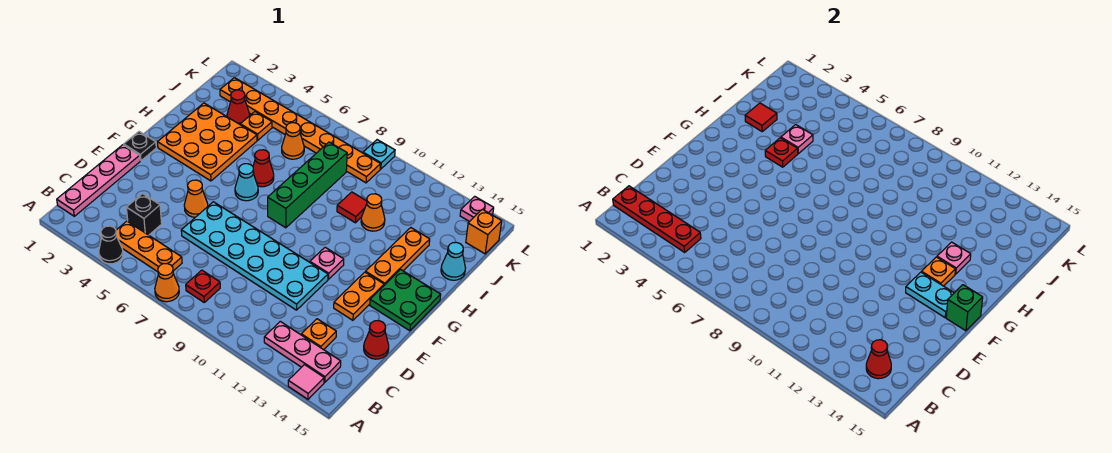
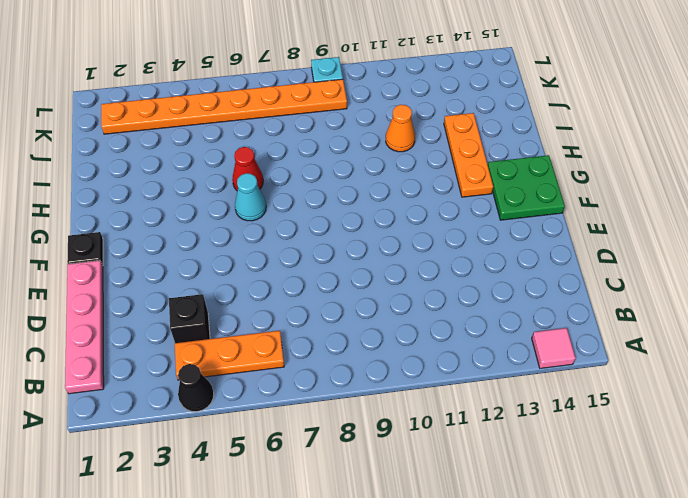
none -> orange cone A7 level 1
none -> red plate B8 level 1
none -> pink plate B12:B14 level 1
none -> orange plate C13 level 1

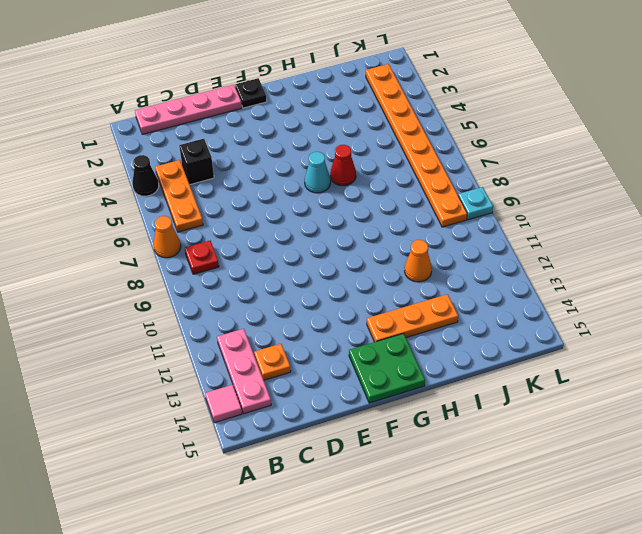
none -> cyan plate D6:E11 level 1
none -> red cone D15 level 1
none -> orange cone E5 level 1
none -> orange plate E13:F13 level 1

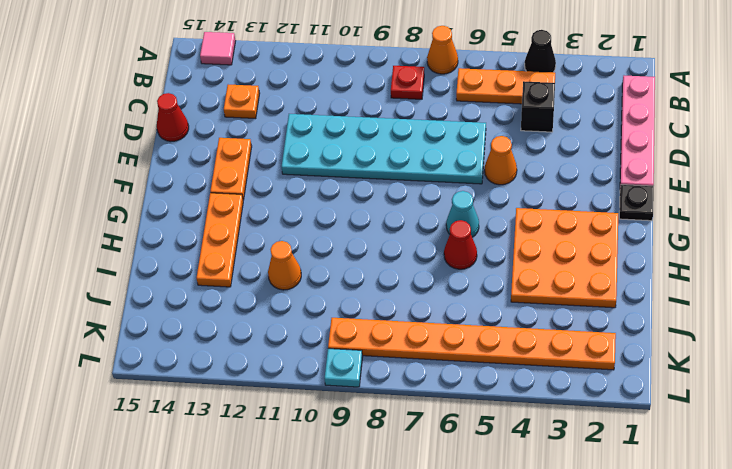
none -> pink plate B12:B14 level 1
none -> pink plate F11 level 1
none -> green plate F14:G15 level 1
none -> green brick G8:J8 level 1

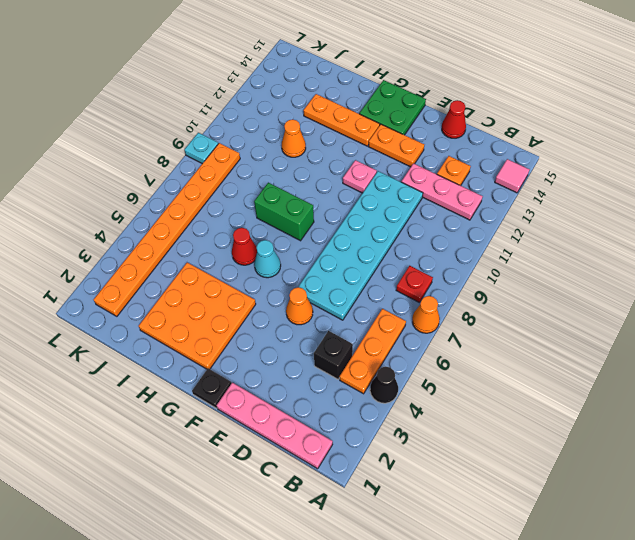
pink plate B12:D12 level 1 -> pink plate B12:B14 level 1
green brick G8:H8 level 1 -> green brick G8:J8 level 1
none -> red tile I10 level 1
none -> cyan cone I15 level 1
none -> red cone J3 level 1
none -> orange plate J4 level 1

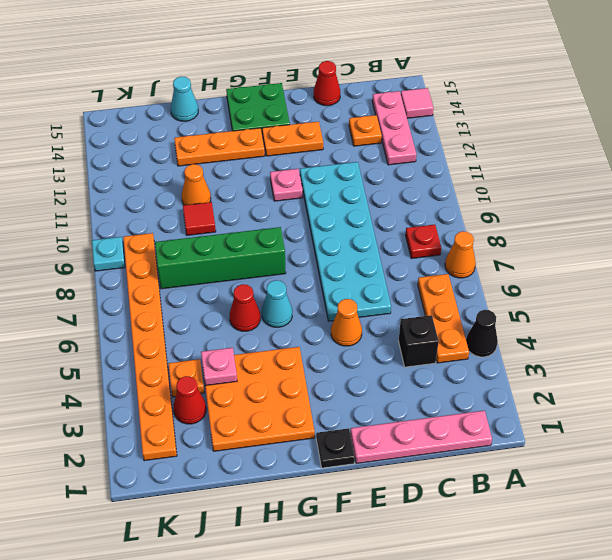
none -> orange cone J6 level 1
none -> orange brick K15 level 1
none -> pink plate L14 level 1
none -> red plate B1:B4 level 2

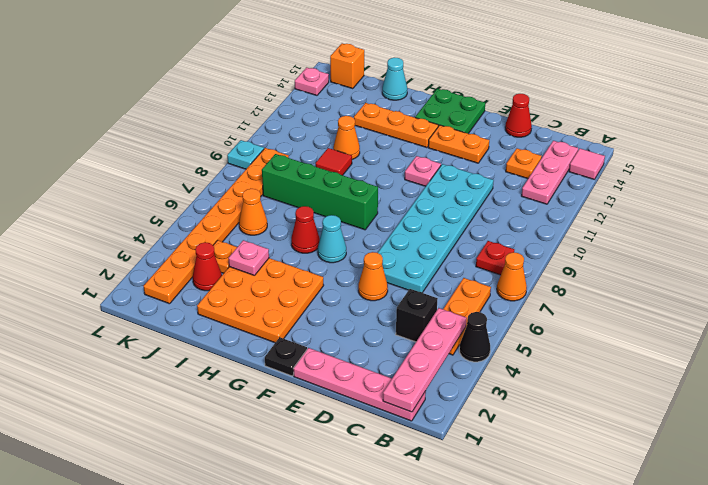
pink plate B1:B4 level 2 -> red plate B1:B4 level 2
none -> red cone B14 level 2
none -> cyan plate F13:F14 level 2
none -> green brick F15 level 2
none -> orange plate G13 level 2

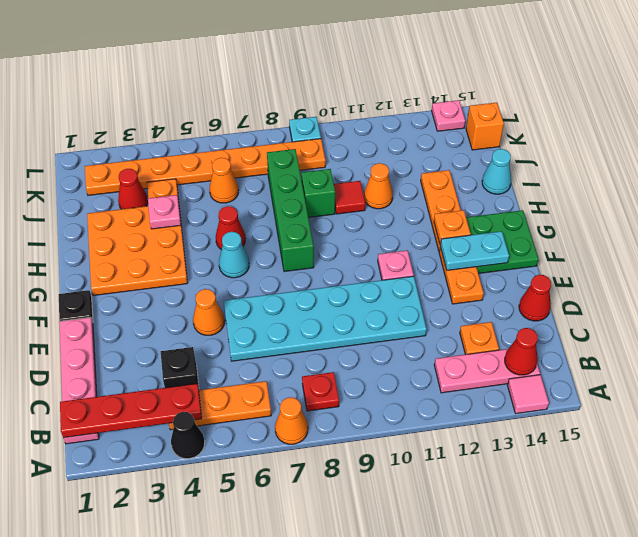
green brick I9 level 1 -> green brick F15 level 2
none -> red plate H4 level 2
none -> pink plate H13 level 2
none -> red tile I2 level 2

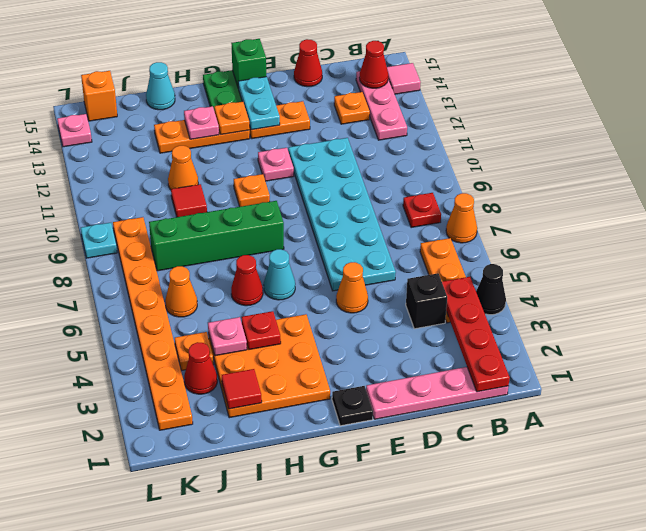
orange plate G10 level 1 -> none

